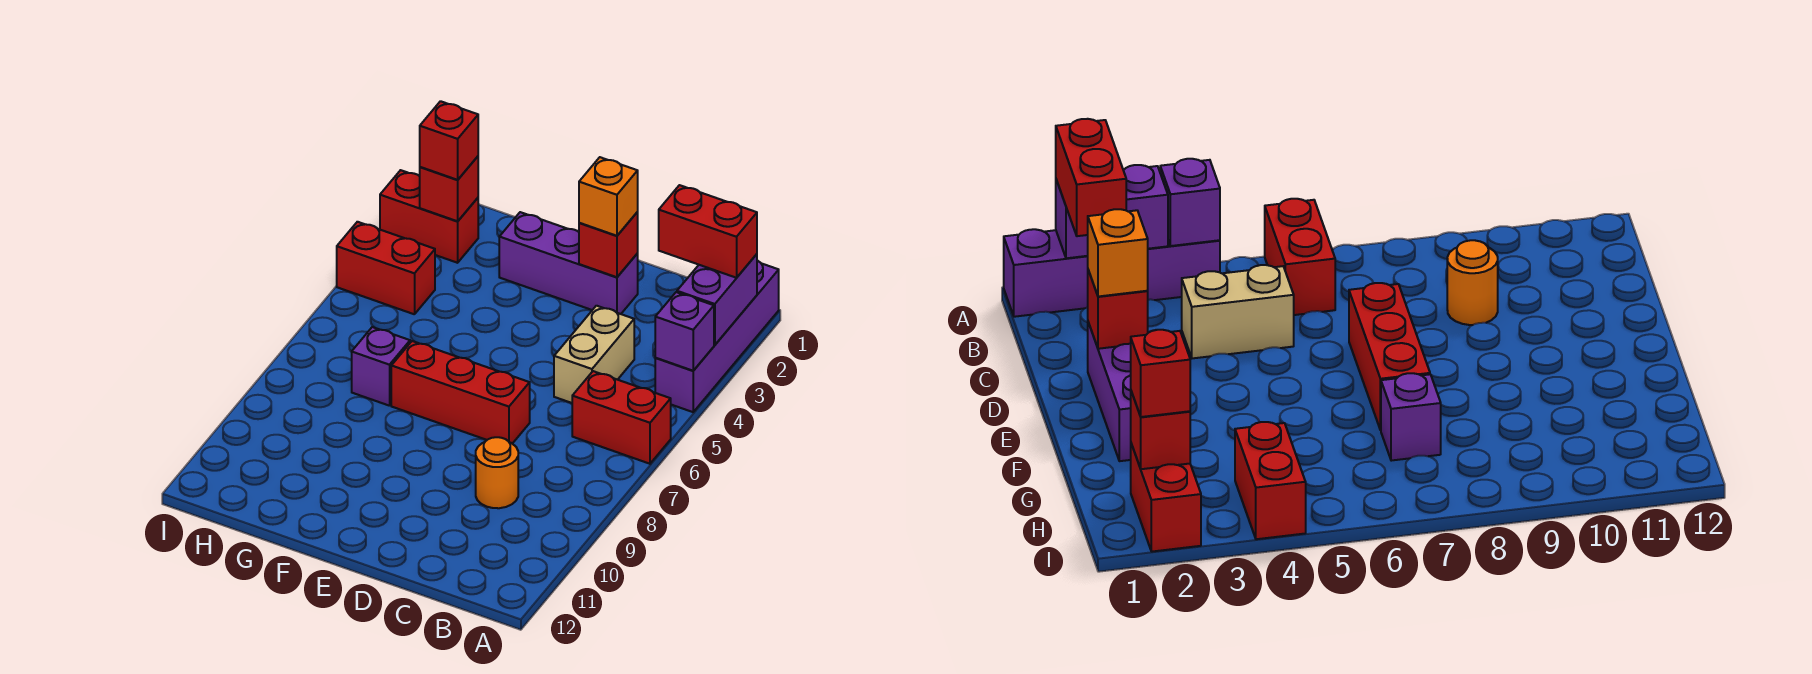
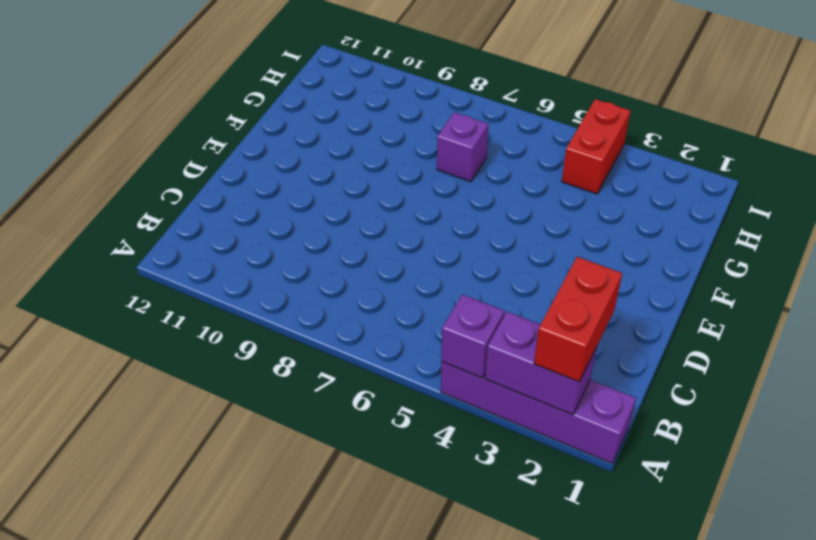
none -> red brick A6:B6 level 1
none -> tan brick C4:C5 level 1
none -> orange round brick C9 level 1

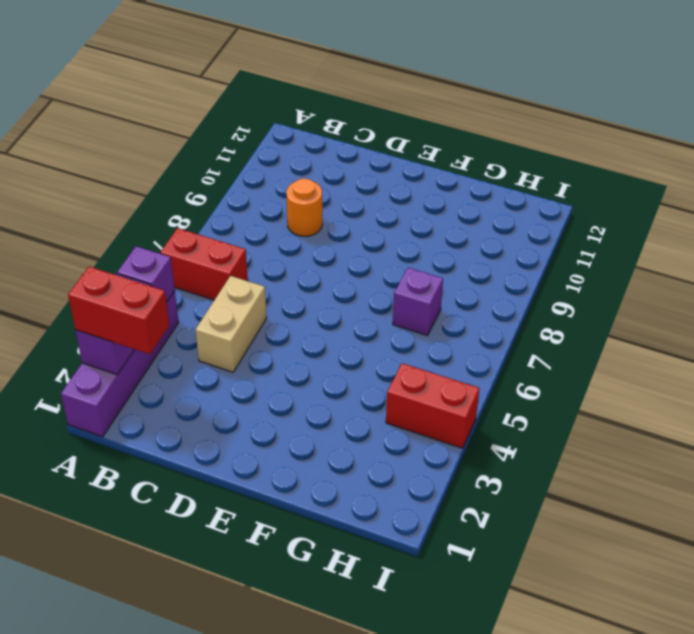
none -> purple brick D2:F2 level 1
none -> red brick D7:F7 level 1
none -> red brick H2:I2 level 1

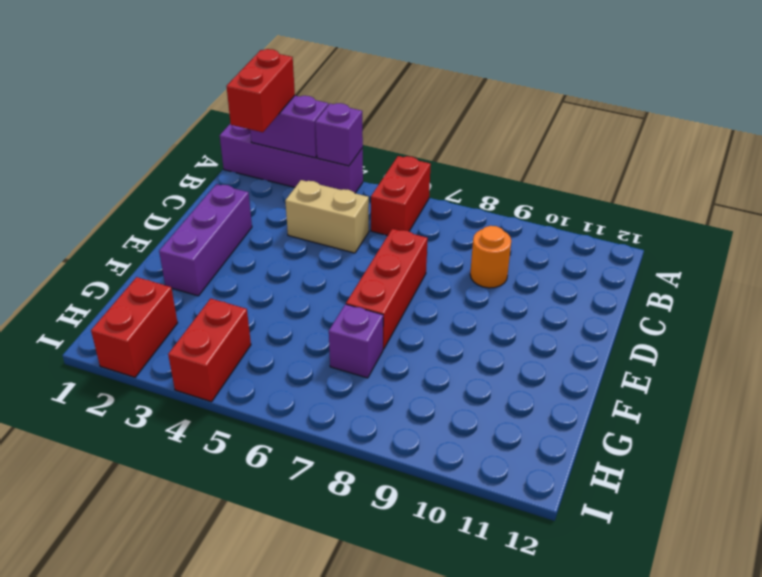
none -> red brick D2 level 2
none -> red brick H2 level 2
none -> orange brick D2 level 3

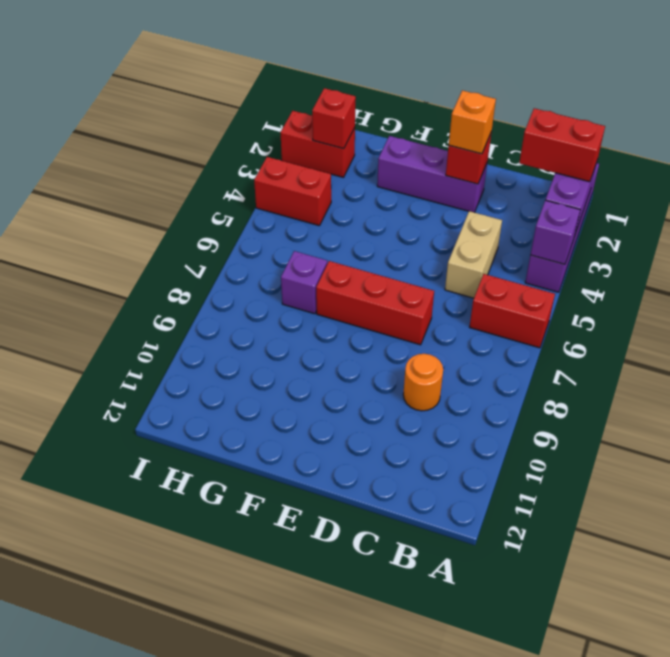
none -> red brick H2 level 3

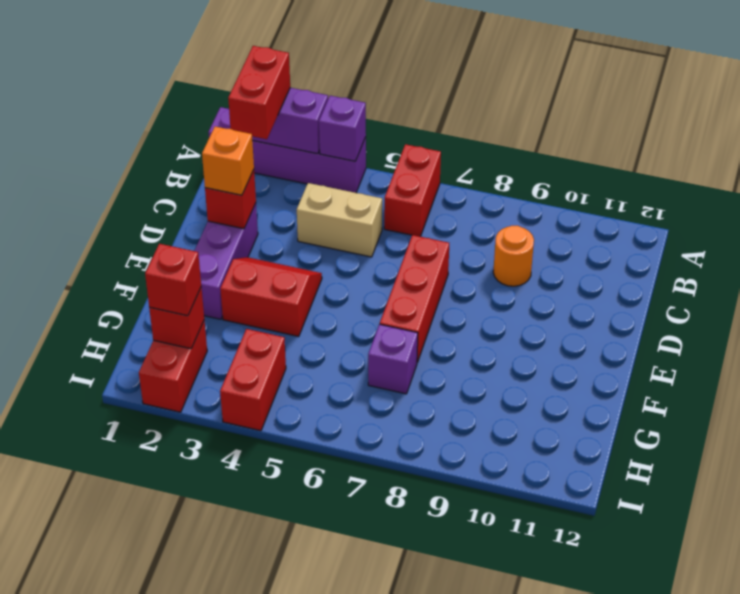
red slope E3:F4 level 1 top F -> none

